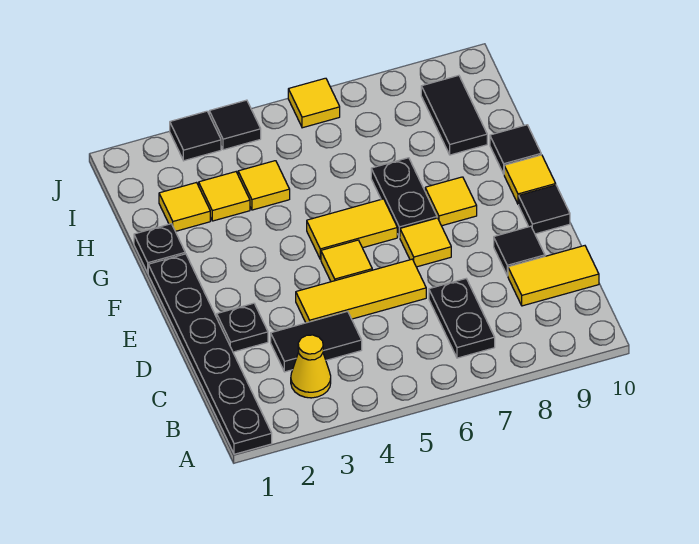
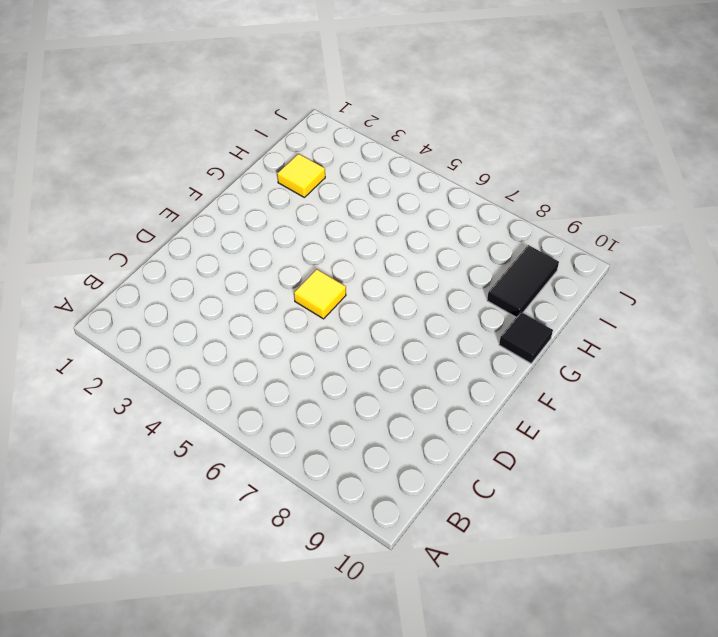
none -> black plate A1:F1 level 1
none -> yellow cone B3 level 1
none -> black plate B7:C7 level 1

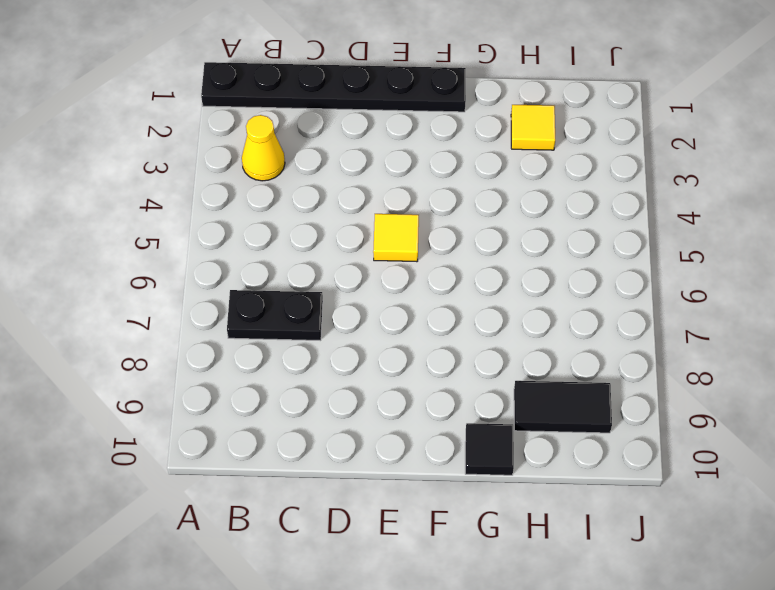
none -> black tile C3:C4 level 1
none -> yellow tile C9:C10 level 1
none -> black plate D2 level 1

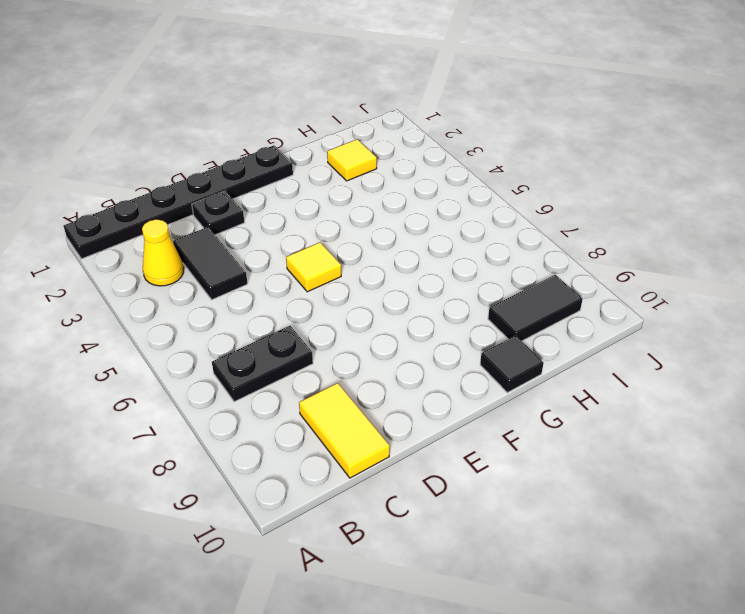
none -> yellow tile D4:D6 level 1
none -> black tile D9 level 1
none -> yellow tile E7 level 1

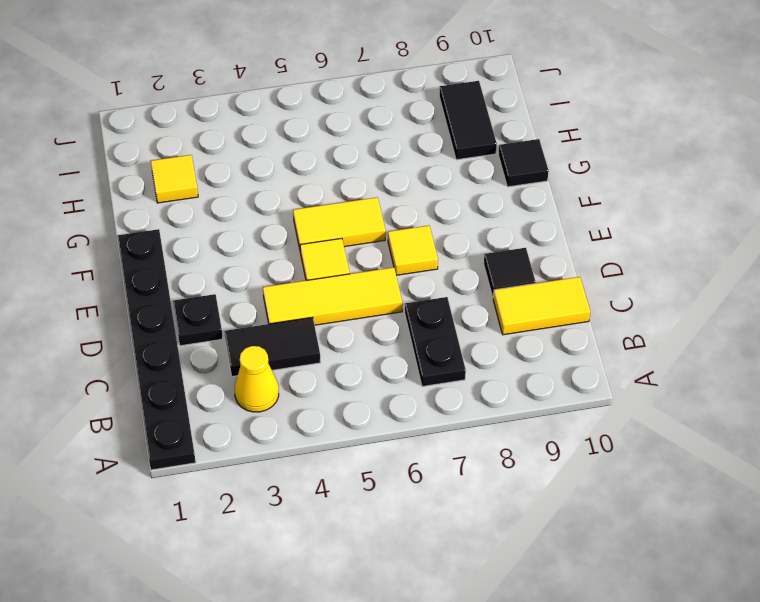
none -> black tile E10 level 1
none -> black plate F7:G7 level 1
none -> yellow tile F8 level 1

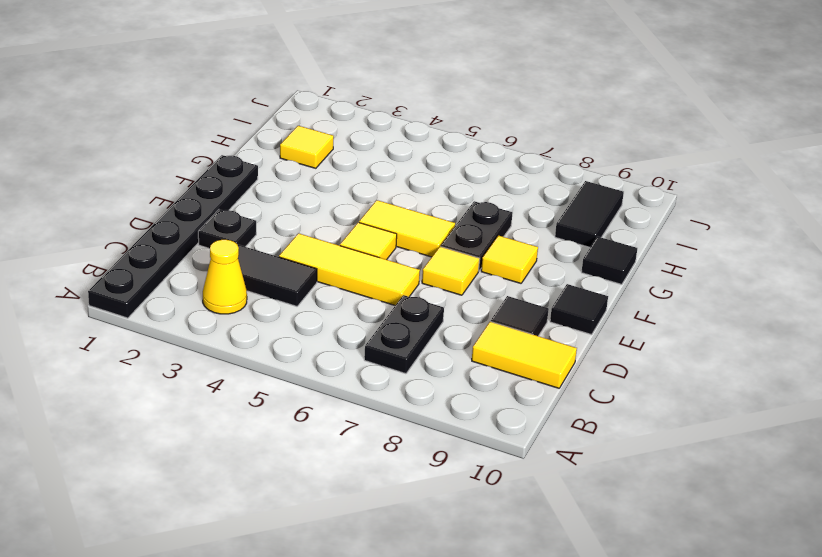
none -> yellow tile F10 level 1
none -> black plate G1 level 1
none -> yellow tile H3 level 1

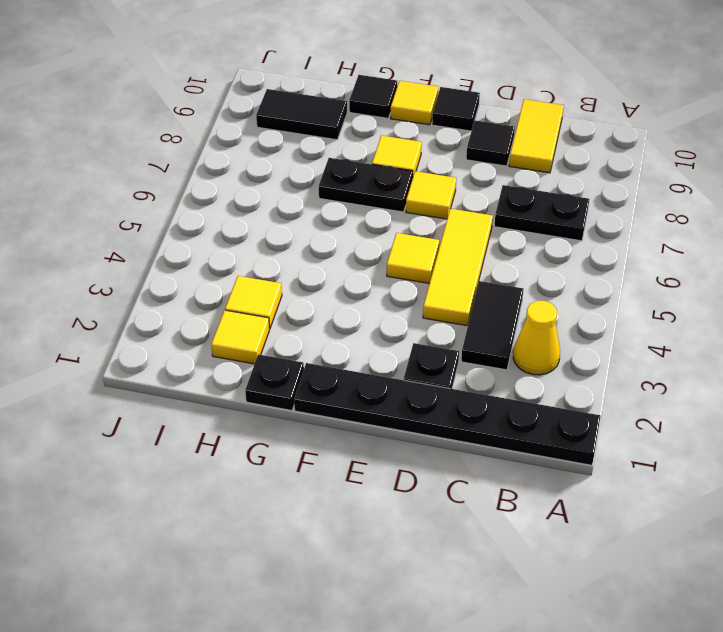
none -> yellow tile F5:F6 level 1
none -> yellow tile H4 level 1
none -> black tile J3 level 1

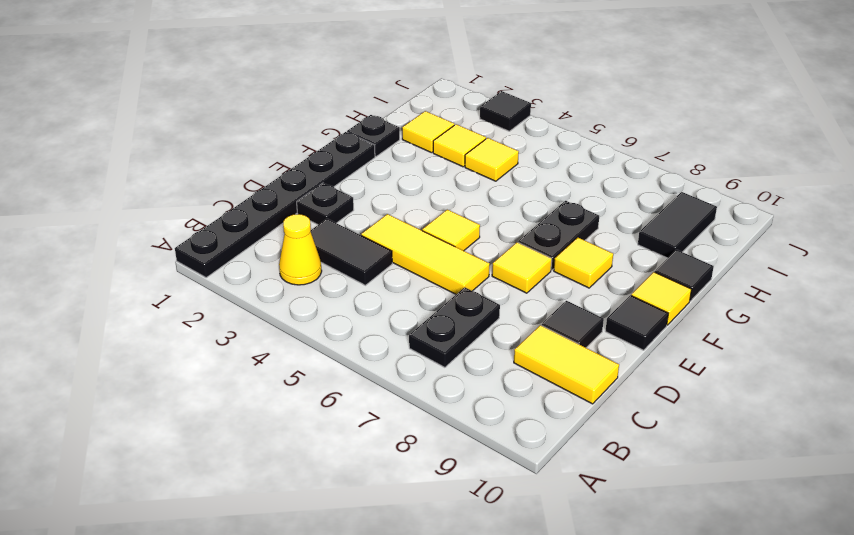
none -> yellow tile F5:F6 level 1
none -> black tile J4 level 1
none -> yellow tile J6 level 1

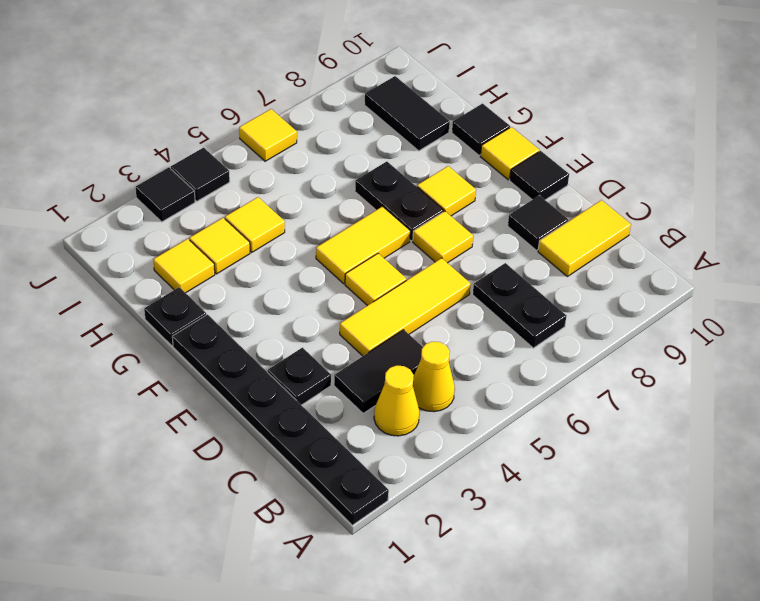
yellow cone B4 level 1 -> none

